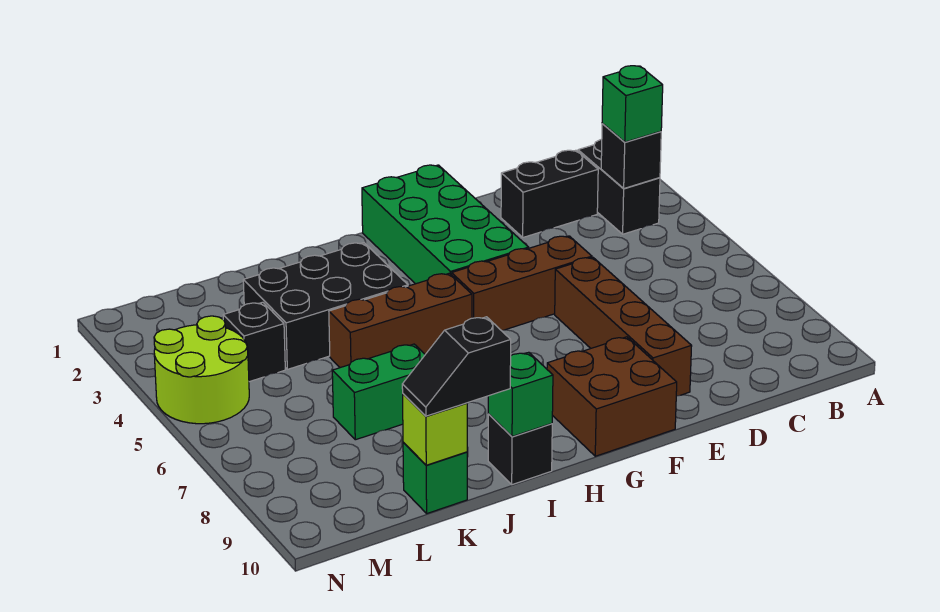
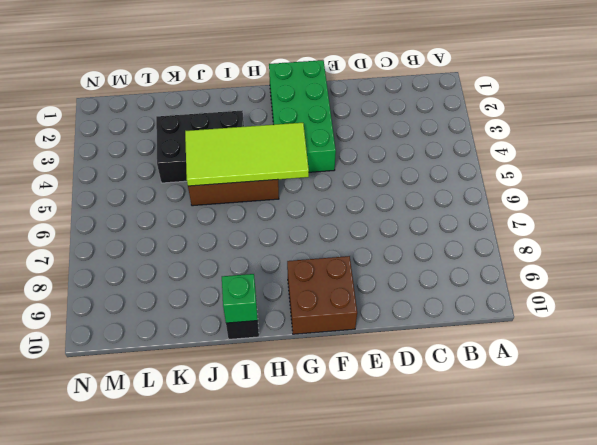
lime tile G4:J5 level 2 -> none
none -> black brick B2:B3 level 1
none -> black brick C2:D2 level 1
none -> brown brick E5:G5 level 1

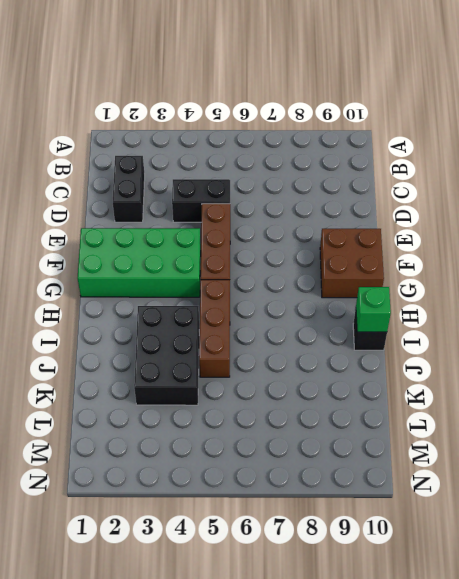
black brick D4:D5 level 1 -> black brick B2:B3 level 1
none -> brown brick E6:E9 level 1
none -> green brick J7:K7 level 1
none -> green brick K10 level 1

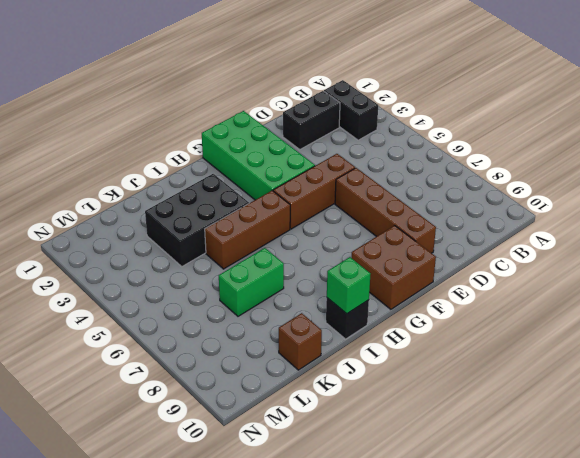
brown brick K10 level 1 -> green brick K10 level 1
none -> black brick L4 level 1
none -> lime round brick M4:N5 level 1
none -> black brick B3 level 2

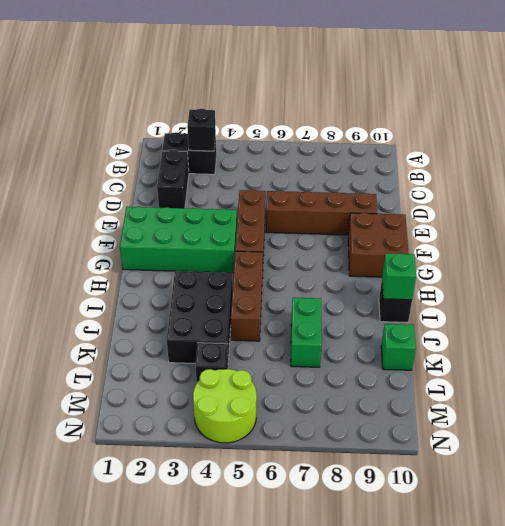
none -> lime brick K10 level 2
none -> green brick B3 level 3
none -> black slope J10:K10 level 3 top J

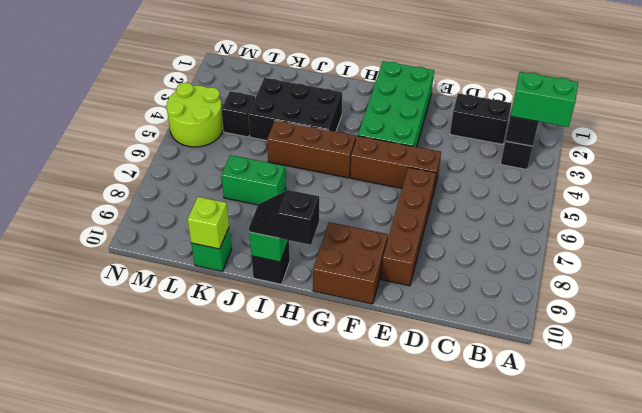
green brick A3:B3 level 3 -> green brick B3 level 3
black slope H10:I10 level 3 top H -> black slope J10:K10 level 3 top J

